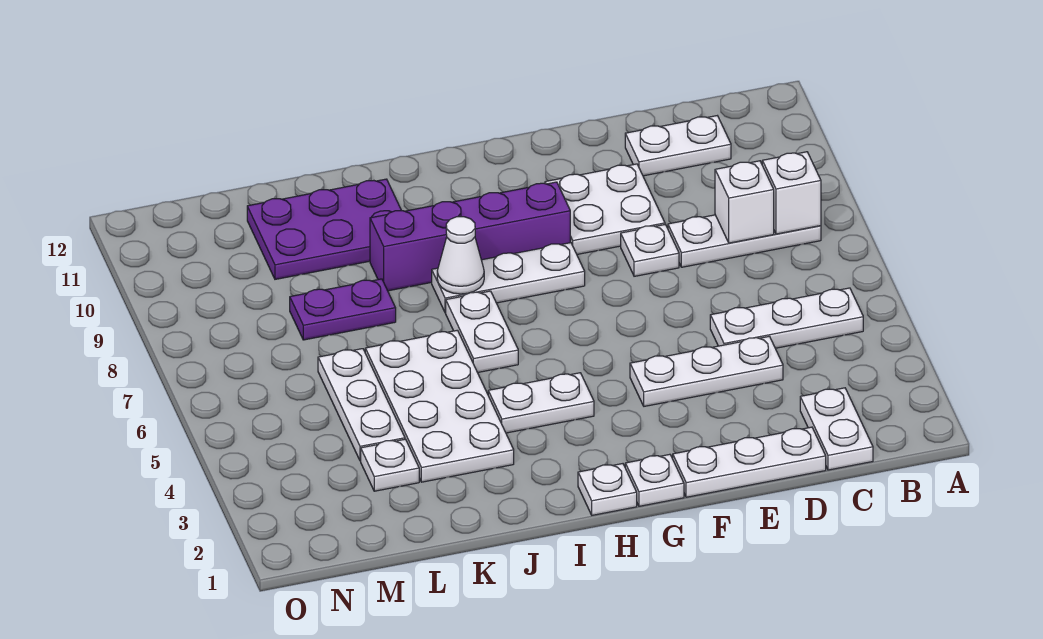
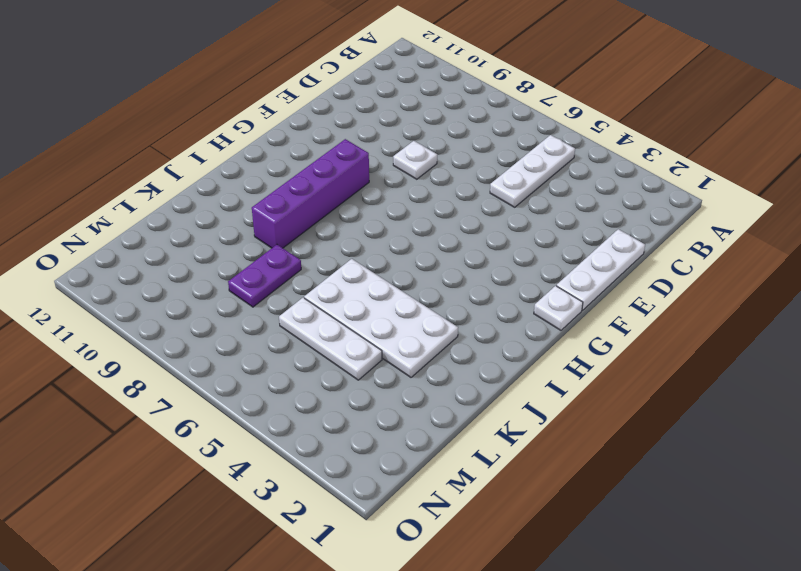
none -> white plate B8:D8 level 1
none -> white plate C1:C2 level 1
none -> white plate C11:D11 level 1

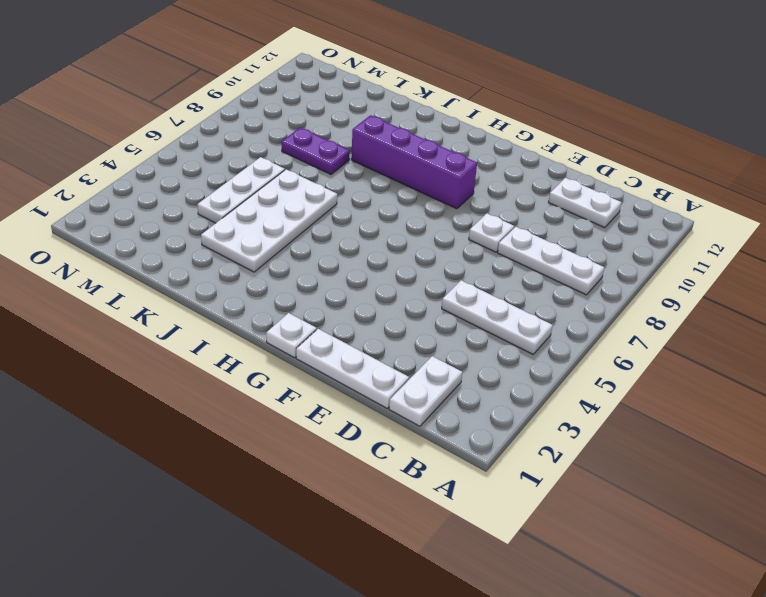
none -> white plate D4:F4 level 1
none -> white plate E9:F10 level 1
none -> white plate G8:I8 level 1

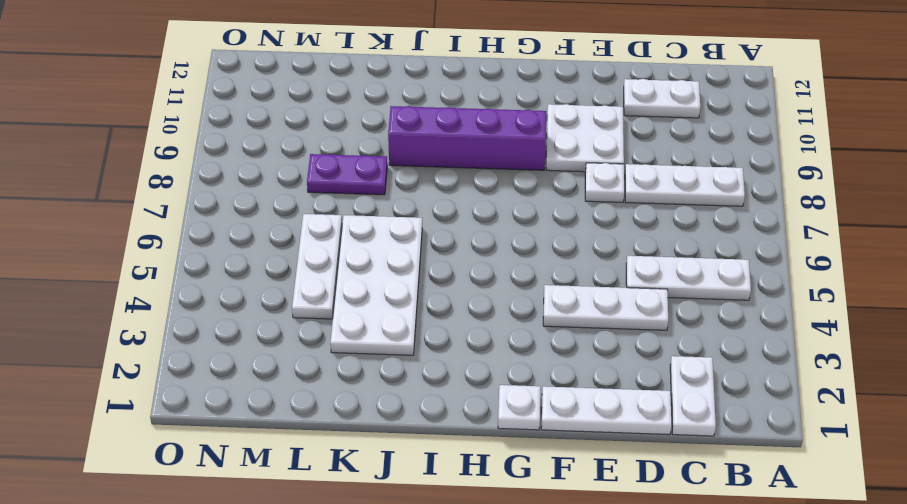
none -> white plate G8:I8 level 1
none -> white plate H1 level 1
none -> white plate H4:I4 level 1

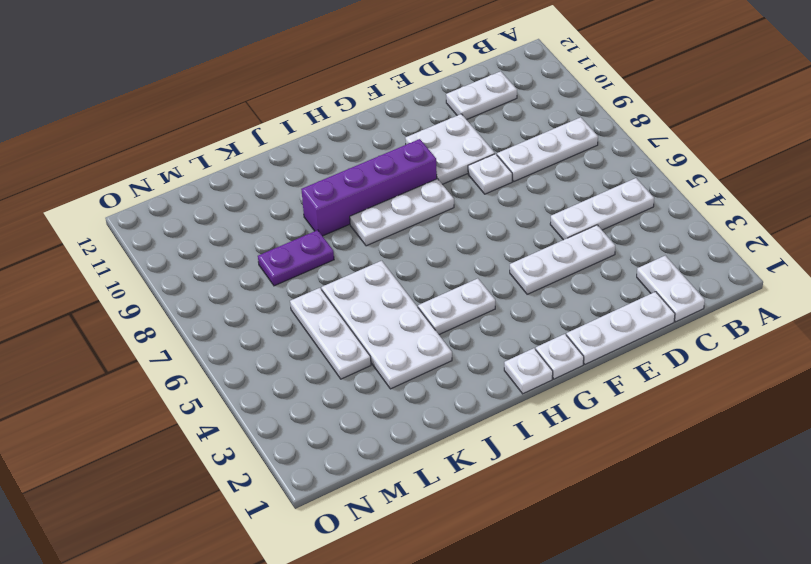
none -> white plate I6:I7 level 1
none -> purple plate J10:L11 level 1
none -> white plate L3 level 1

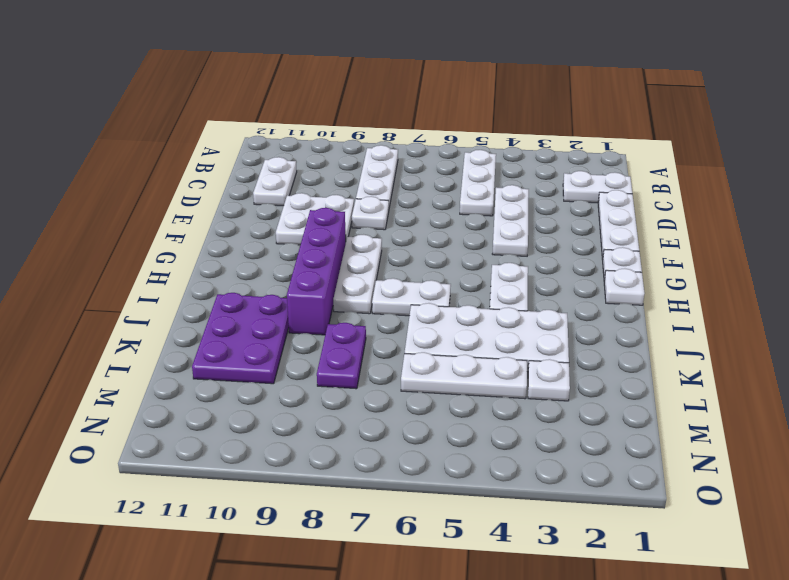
none -> white brick B8 level 2
none -> white brick C8 level 2
none -> white cone I8 level 2

